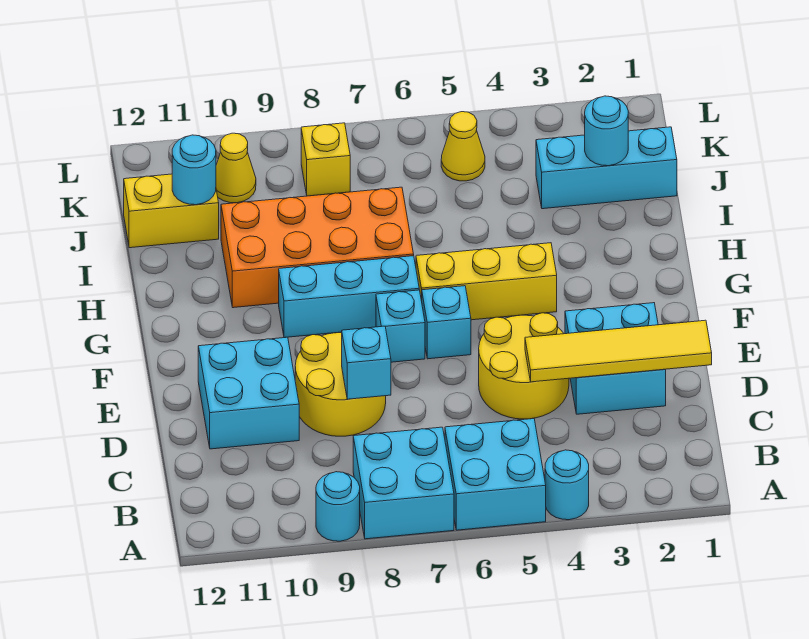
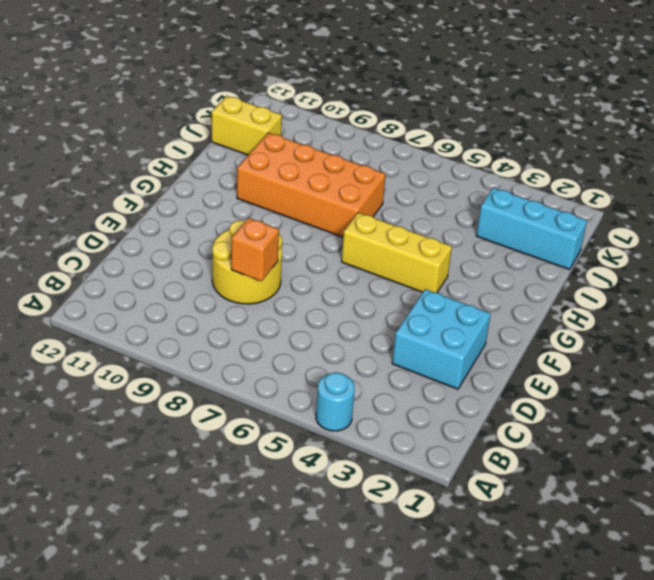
orange brick D8 level 2 -> cyan brick D8 level 2
none -> cyan brick A5:B6 level 1
none -> cyan brick A7:B8 level 1
none -> cyan round brick A9 level 1

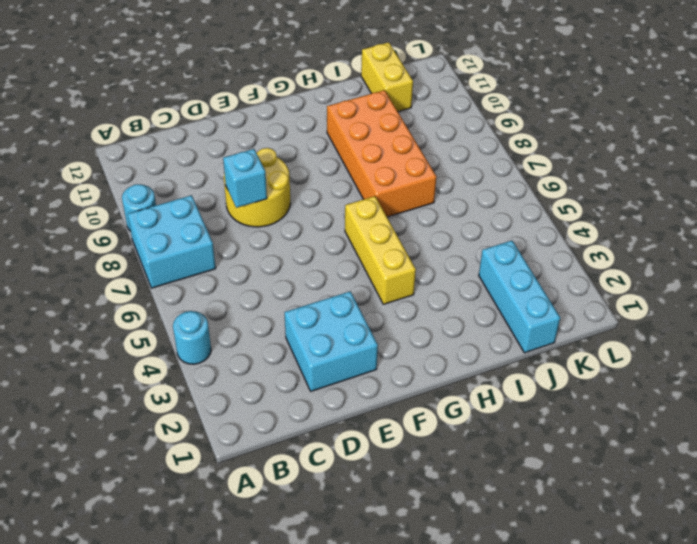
none -> cyan brick A5:B6 level 1
none -> yellow round brick D4:E5 level 1
none -> cyan brick D10:E11 level 1

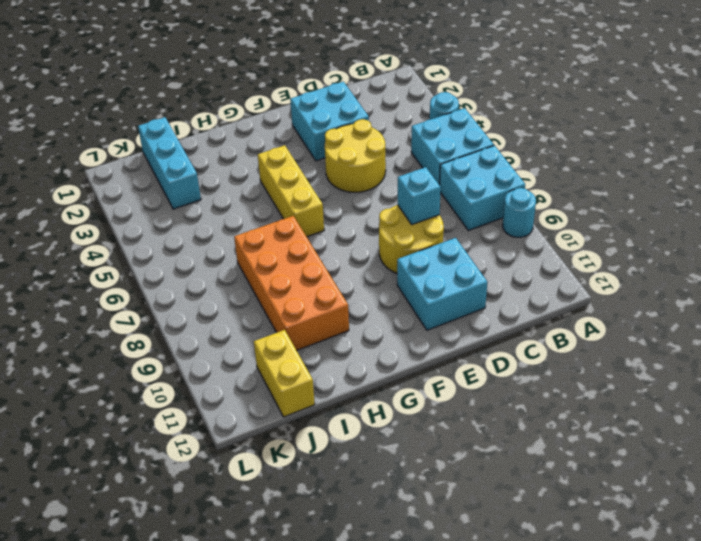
none -> cyan brick F6 level 1
none -> cyan brick F7 level 1
none -> cyan brick G7:G9 level 1

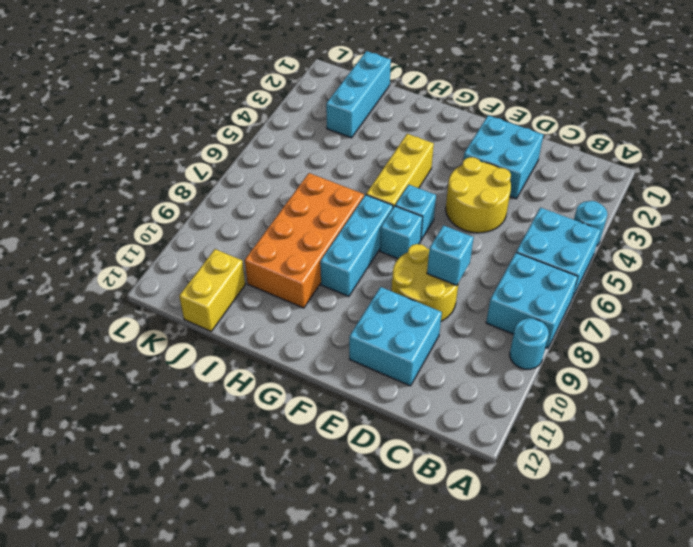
none -> yellow cone K5 level 1
none -> yellow brick K8 level 1
none -> yellow cone K10 level 1

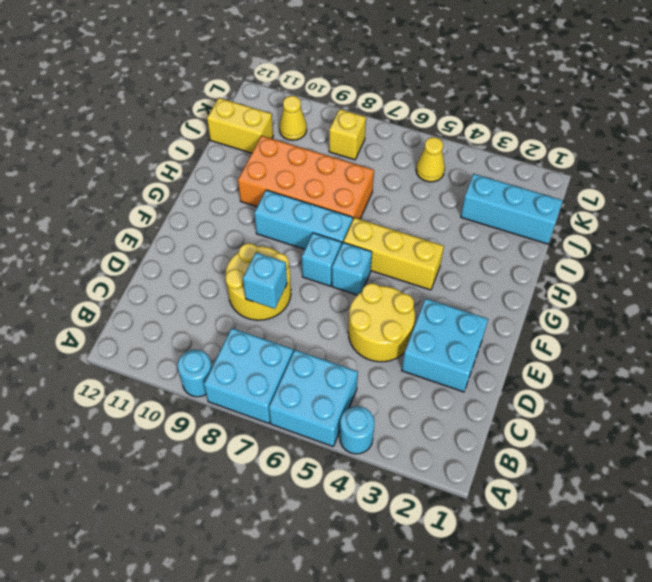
none -> cyan brick D10:E11 level 1
none -> yellow tile D1:D4 level 2
none -> cyan round brick J2 level 2

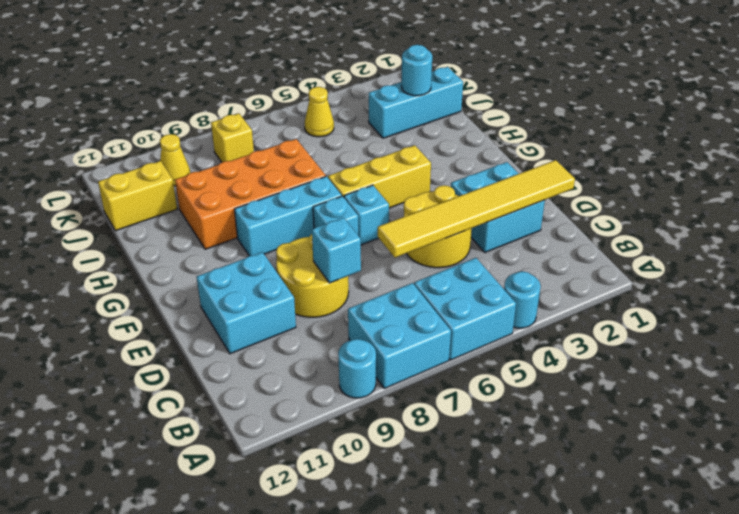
yellow tile D1:D6 level 2 -> yellow tile D1:D4 level 2
none -> cyan round brick J11 level 2

